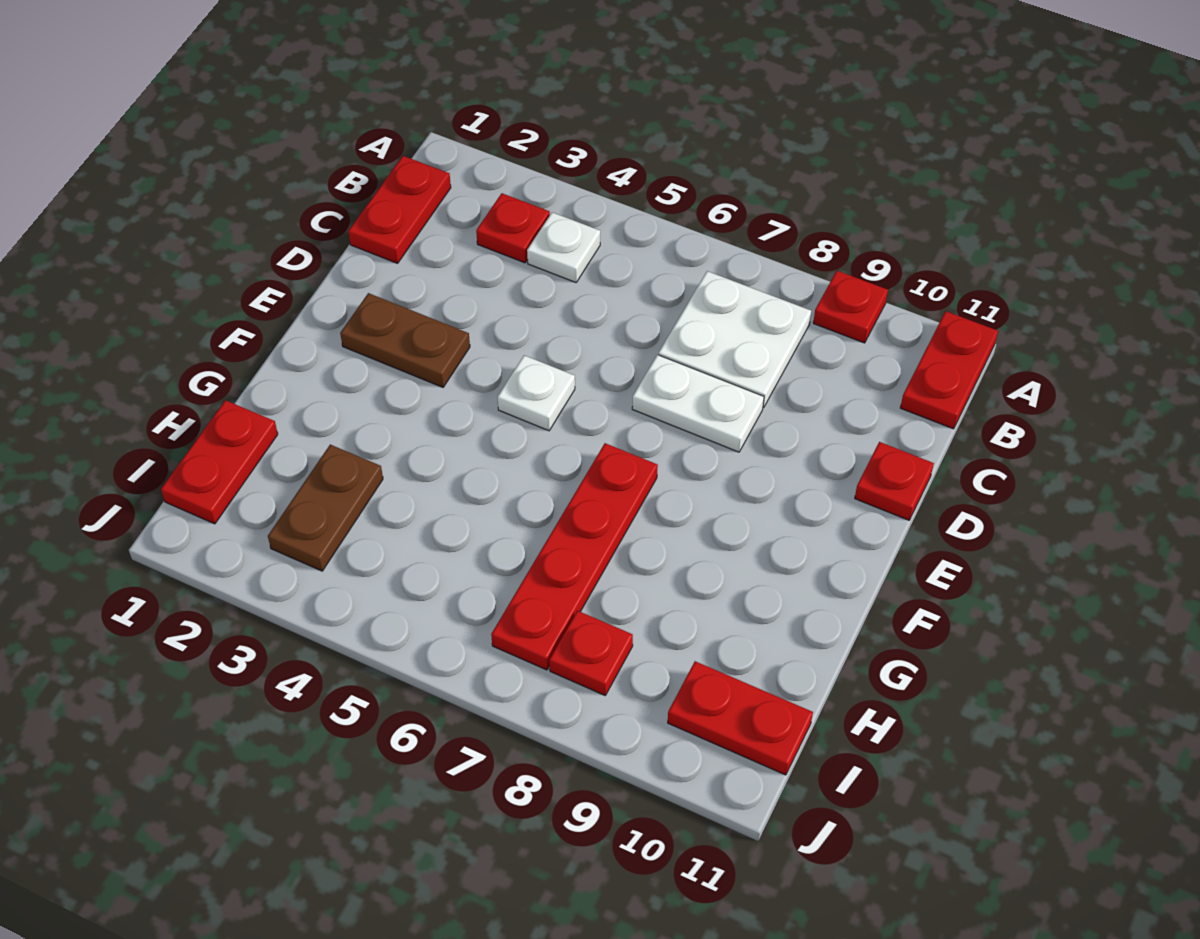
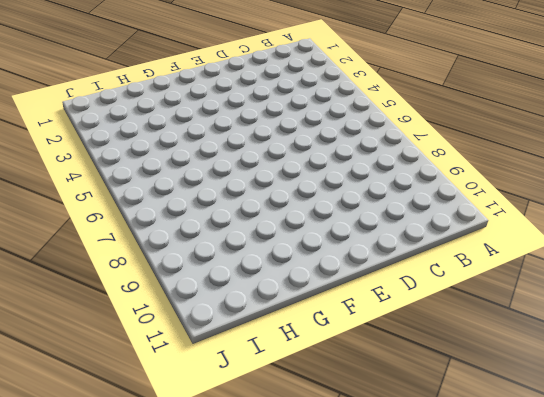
none -> red plate A9 level 1
none -> red plate A11:B11 level 1
none -> red plate B1:C1 level 1

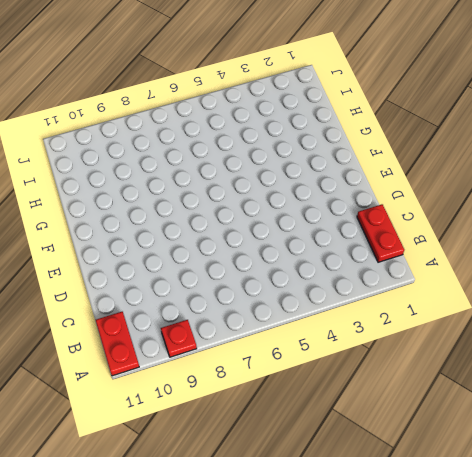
none -> red plate B3 level 1
none -> white plate B4 level 1
none -> white plate B7:C8 level 1

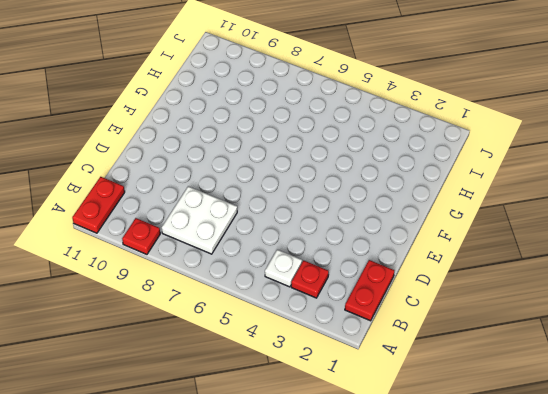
none -> white plate D7:D8 level 1
none -> red plate D11 level 1
none -> brown plate E2:E3 level 1

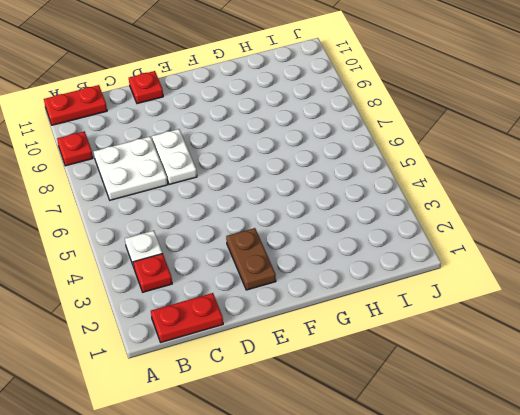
none -> white plate E5 level 1
none -> red plate F7:I7 level 1
none -> red plate H1:I1 level 1

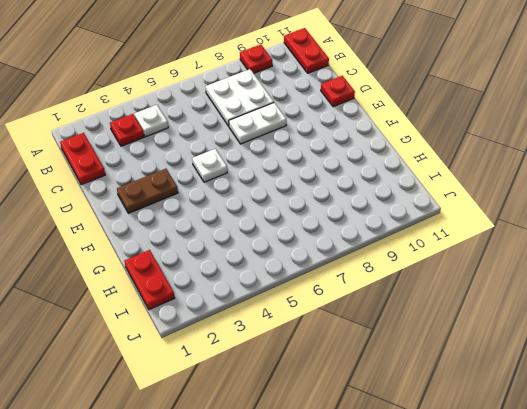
none -> red plate F7:I7 level 1
none -> brown plate H3:I3 level 1
none -> red plate I8 level 1

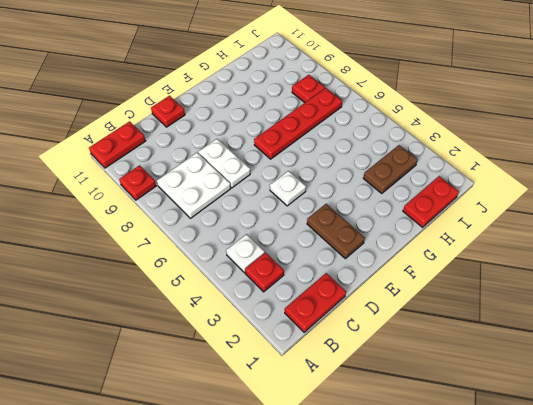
none -> red plate I10:I11 level 1

